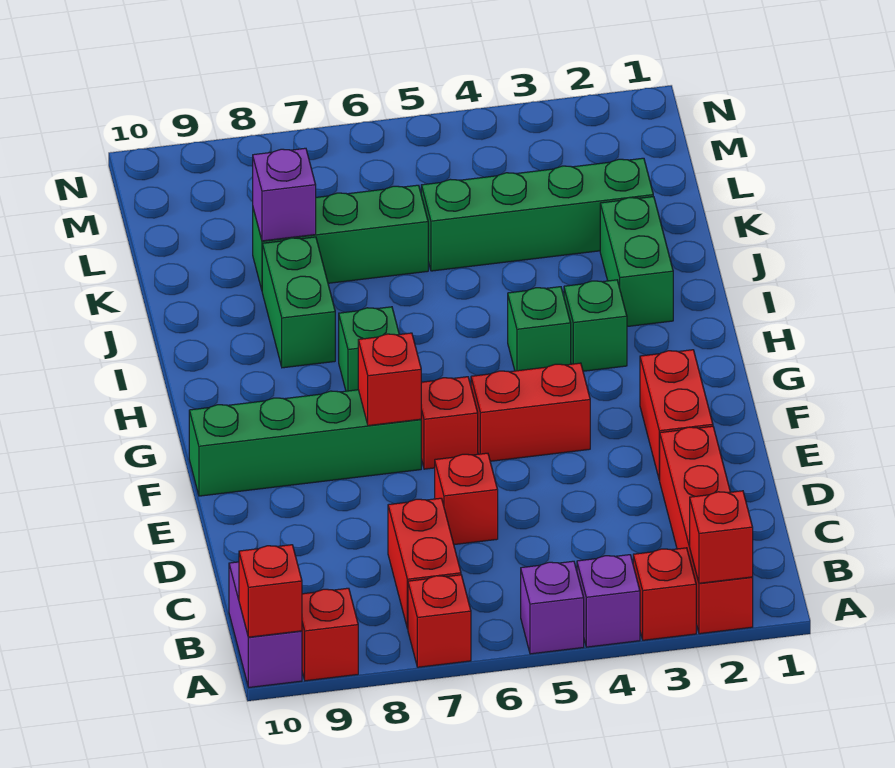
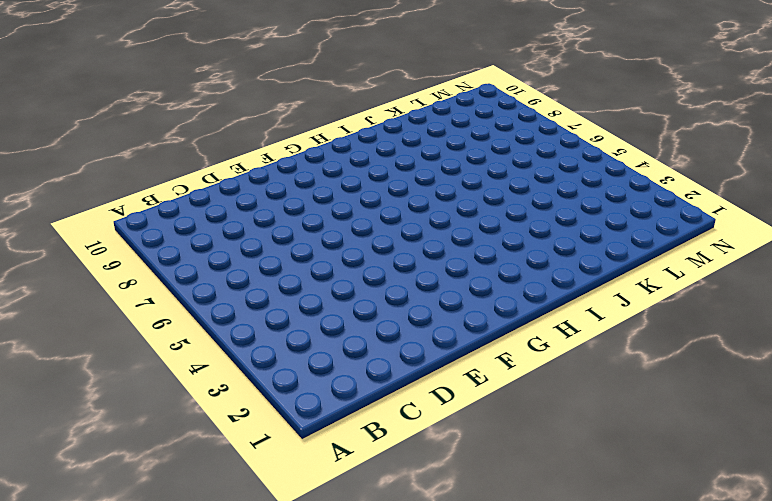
none -> red brick A2:D2 level 1
none -> red brick A3 level 1
none -> purple brick A4 level 1

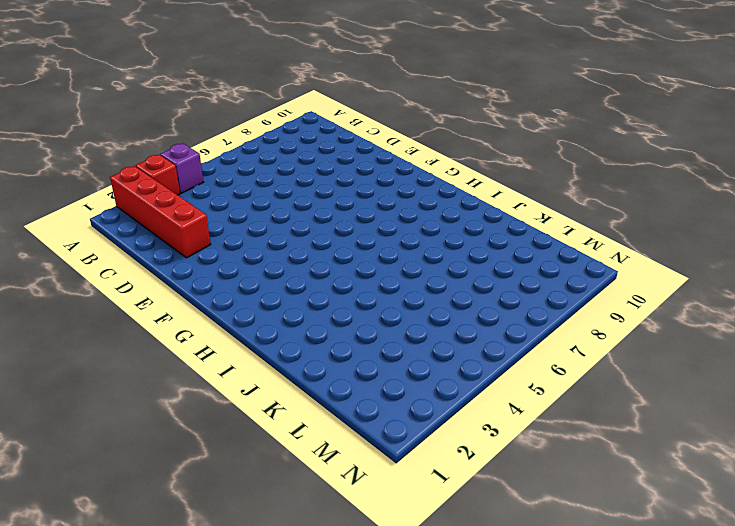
none -> purple brick A5 level 1
none -> red brick A7 level 1
none -> red brick A9 level 1

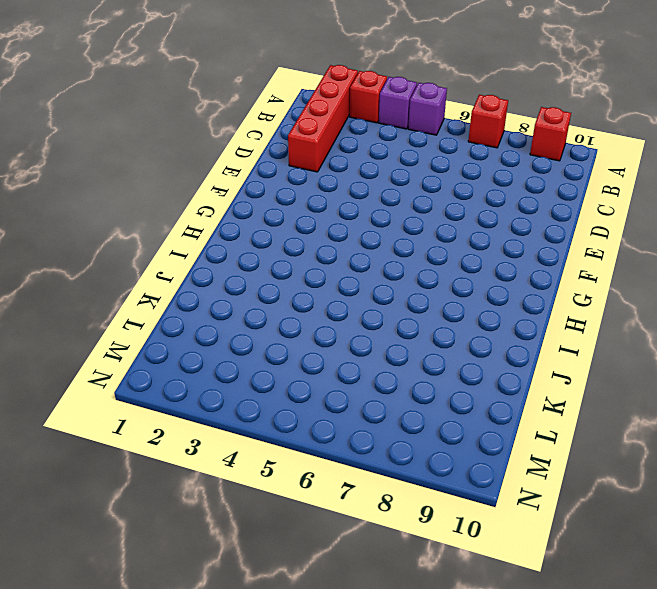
none -> purple brick A10:B10 level 1
none -> red brick B7:C7 level 1
none -> red brick D6 level 1

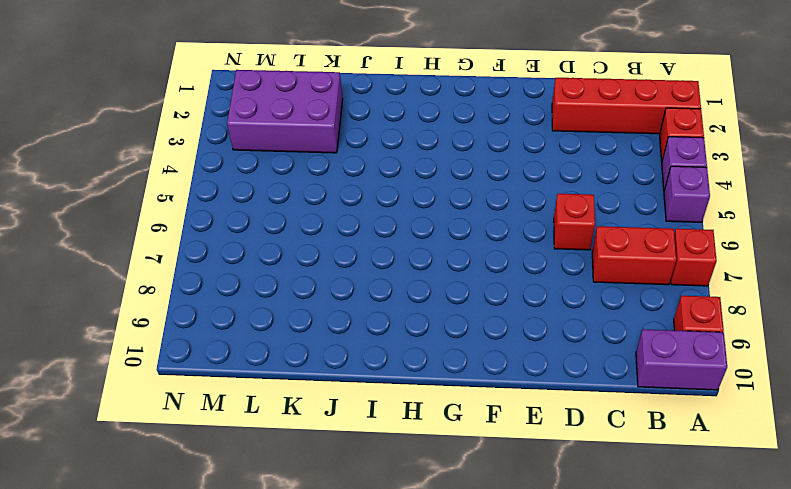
purple brick K2:M3 level 1 -> green brick K2:K5 level 1
none -> red brick E2:F2 level 1
none -> red brick F4:F5 level 1
none -> red brick F6 level 1

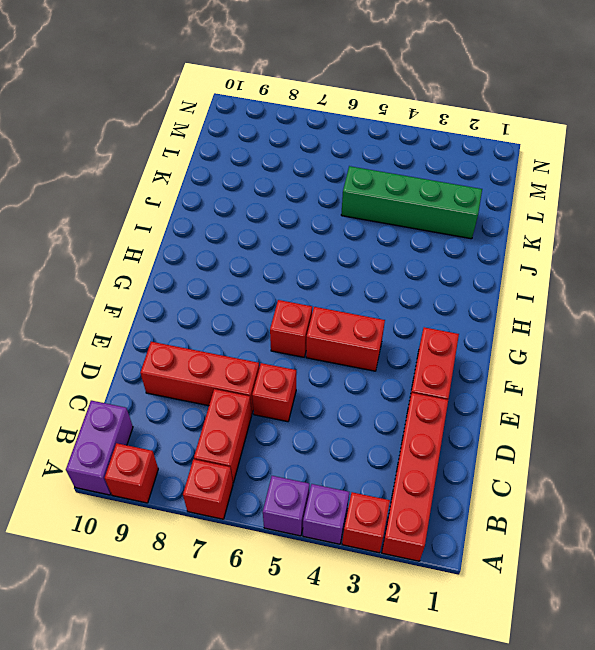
red brick D7:D9 level 1 -> none
none -> green brick F7:F10 level 1
none -> green brick H3 level 1
none -> green brick H4 level 1

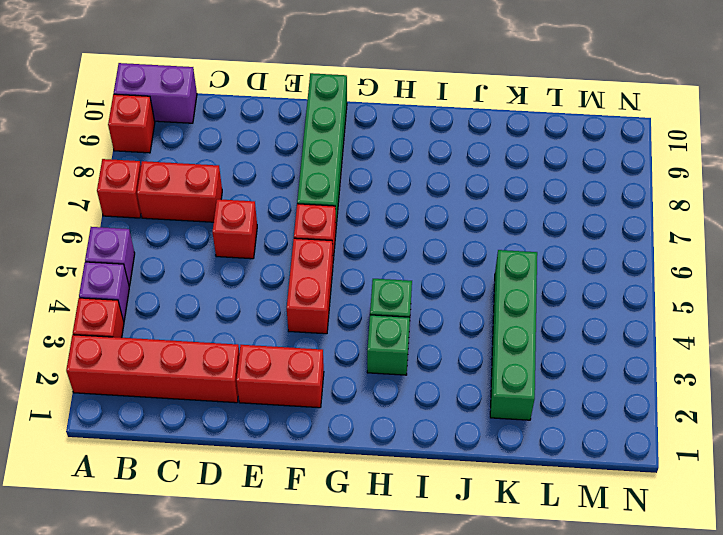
none -> green brick H7 level 1
none -> green brick I2:J2 level 1
none -> green brick I8:J8 level 1

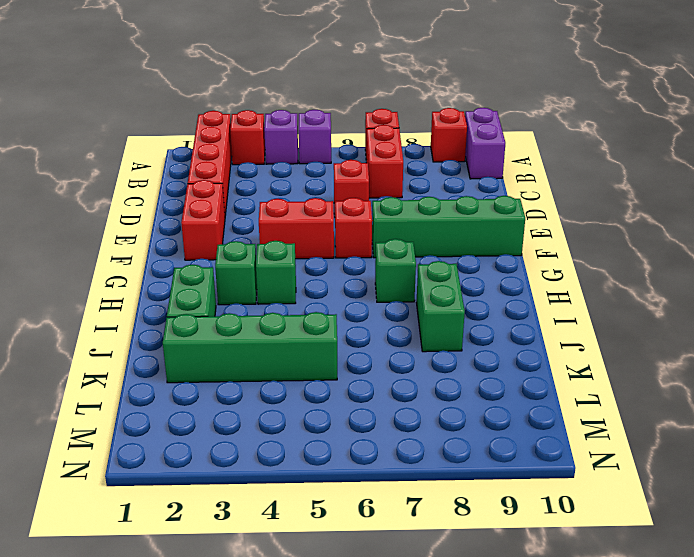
none -> green brick K6:K8 level 1
none -> red brick A2 level 2
none -> red brick A10 level 2

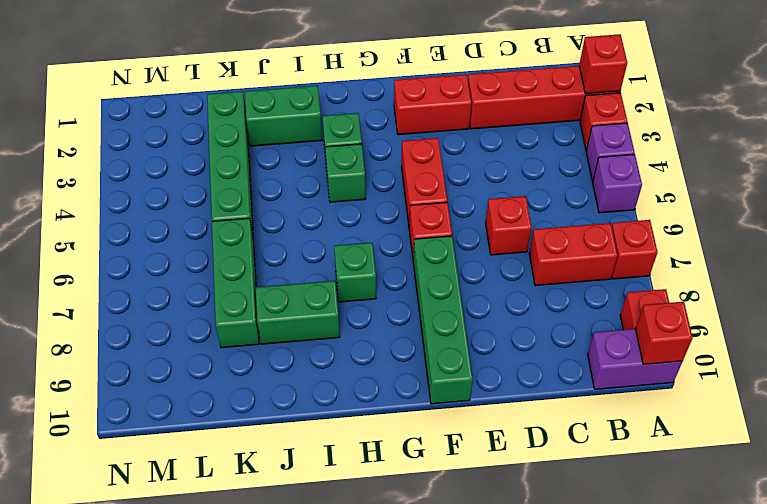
none -> red brick F7 level 2
none -> purple brick K8 level 2

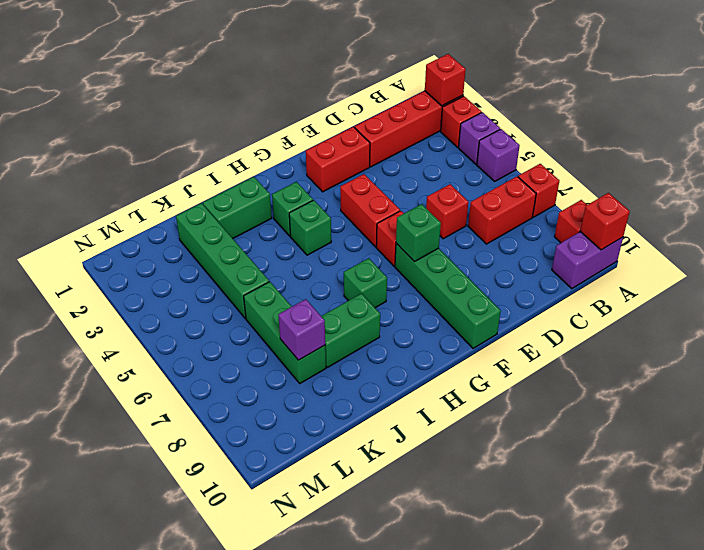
green brick F7 level 2 -> red brick F7 level 2

